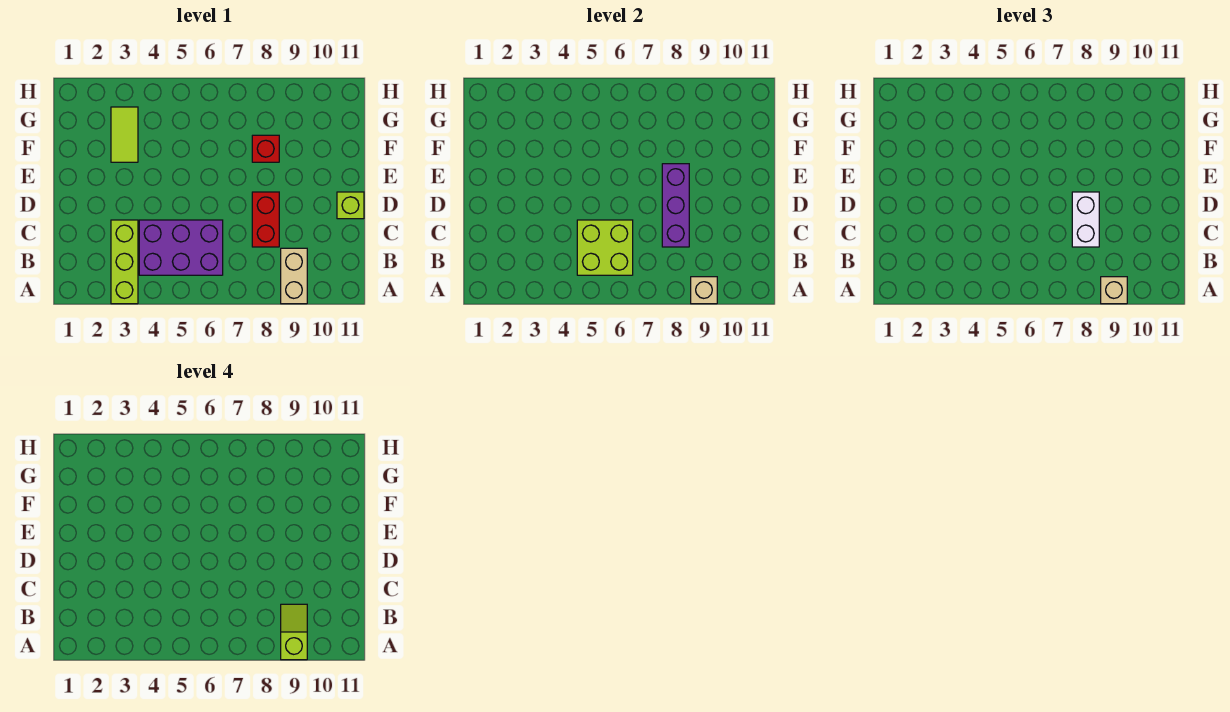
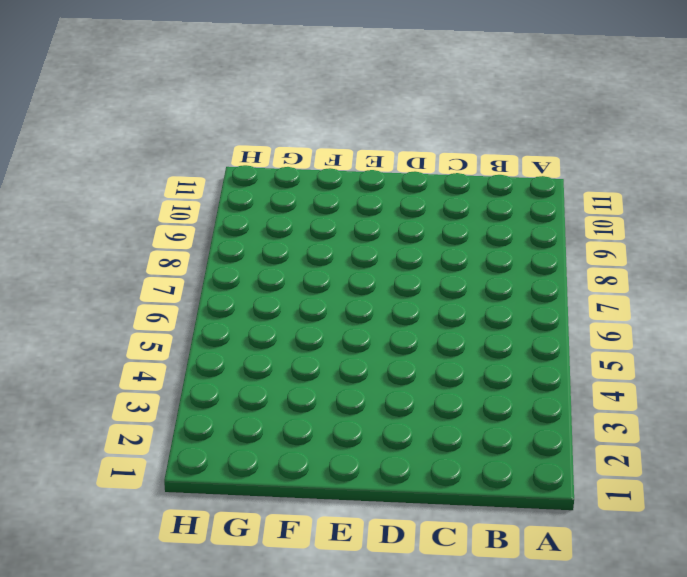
none -> lime brick A3:C3 level 1
none -> tan brick A9:B9 level 1
none -> purple brick B4:C6 level 1

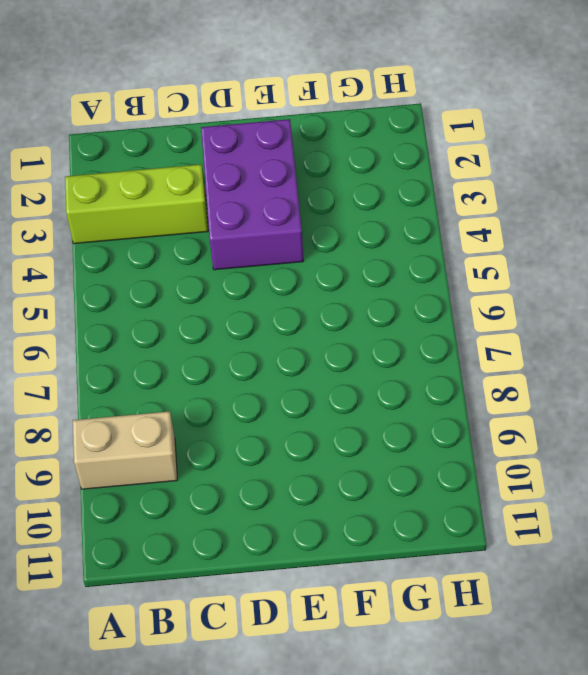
purple brick D2:E4 level 1 -> purple brick B4:C6 level 1
none -> red brick C8:D8 level 1
none -> lime brick D11 level 1
none -> lime tile F3:G3 level 1

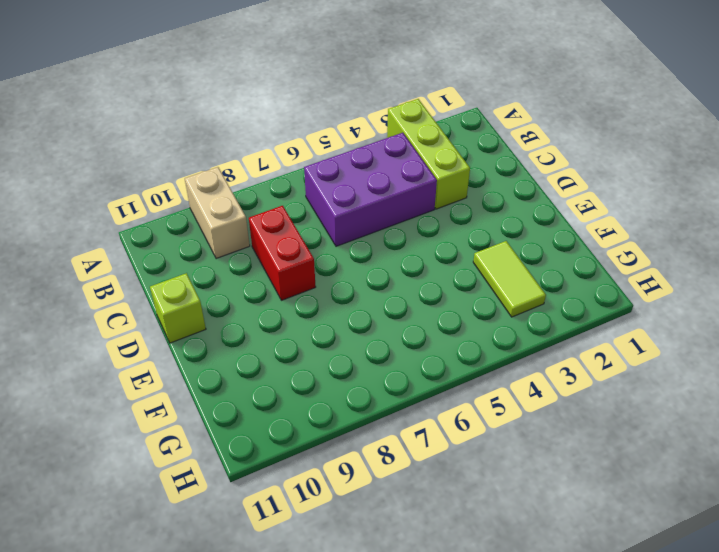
none -> red brick F8 level 1
none -> tan brick A9 level 2
none -> lime brick B5:C6 level 2

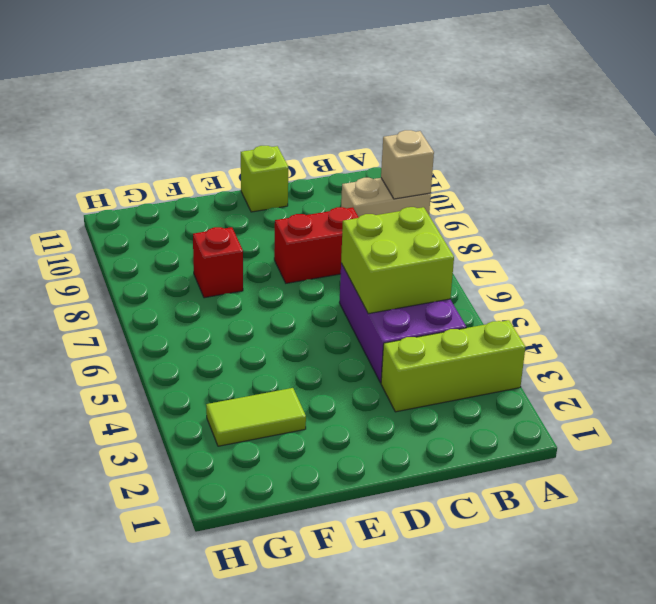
none -> purple brick C8:E8 level 2
none -> tan brick A9 level 3
none -> white brick C8:D8 level 3

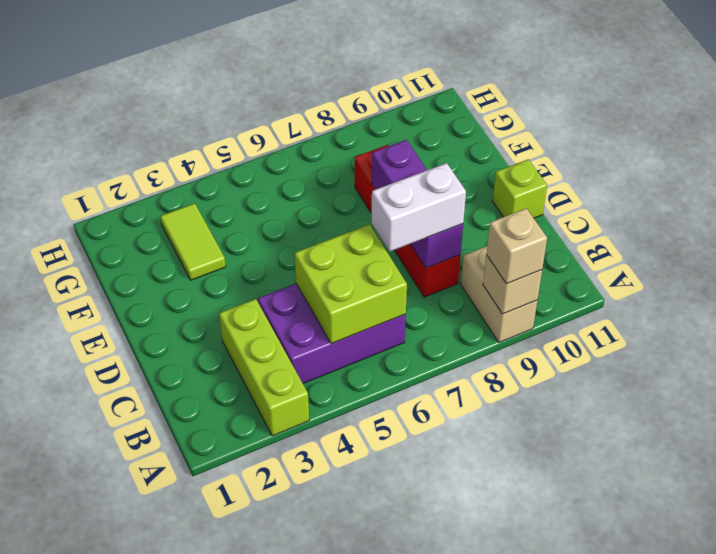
white brick C7:C8 level 3 -> white brick C8:D8 level 3
none -> lime slope A9:B9 level 4 top A

